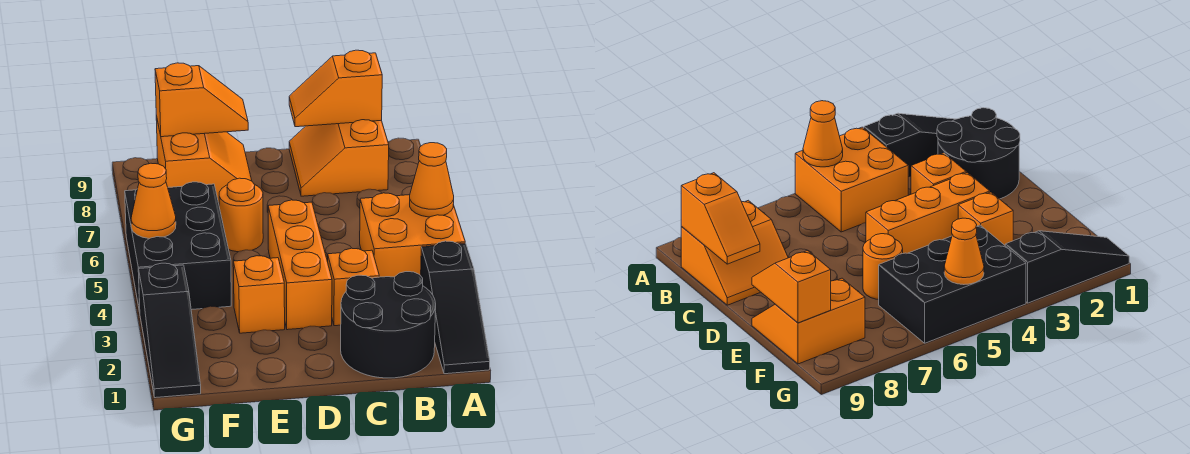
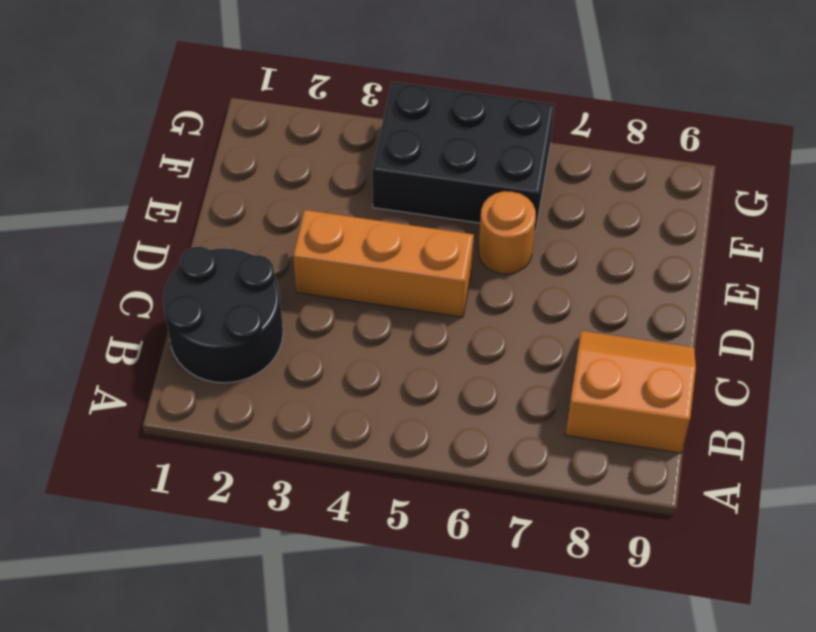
none -> black slope A1:A3 level 1 top 3
none -> orange brick A4:B5 level 1
none -> orange brick C3 level 1

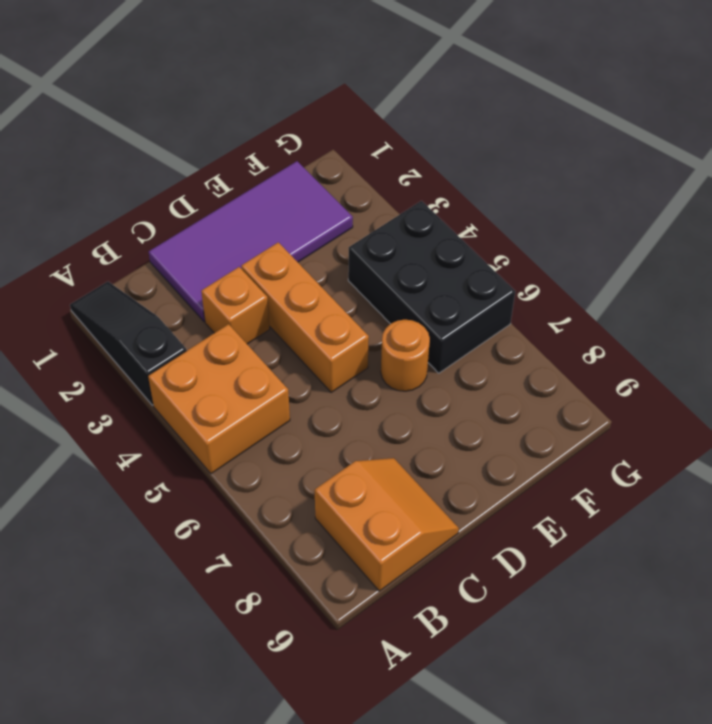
purple tile C1:F2 level 1 -> black round brick B1:C2 level 1
none -> orange brick E3 level 1
none -> orange slope E8:F9 level 1 top F
none -> black slope G1:G3 level 1 top 3

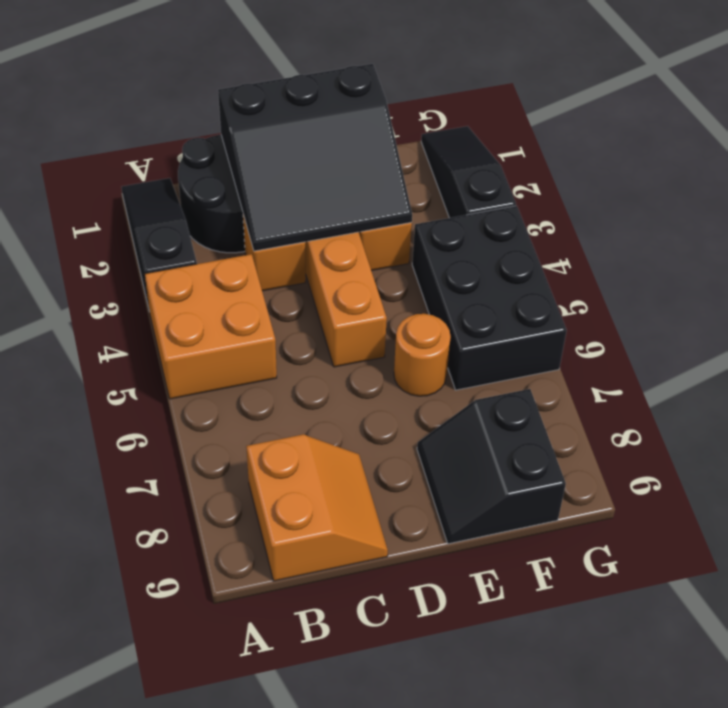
black slope C1:E3 level 2 top 1 -> none
black slope E8:F9 level 1 top F -> orange slope E8:F9 level 1 top F
none -> orange cone A5 level 2
none -> orange slope B9:C9 level 2 top B
none -> orange slope E9:F9 level 2 top F

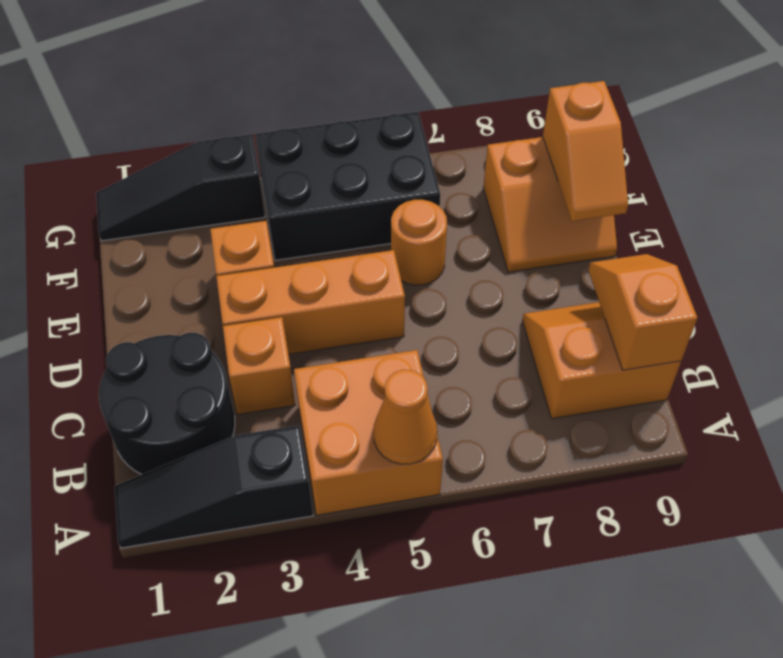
none -> orange cone G5 level 2

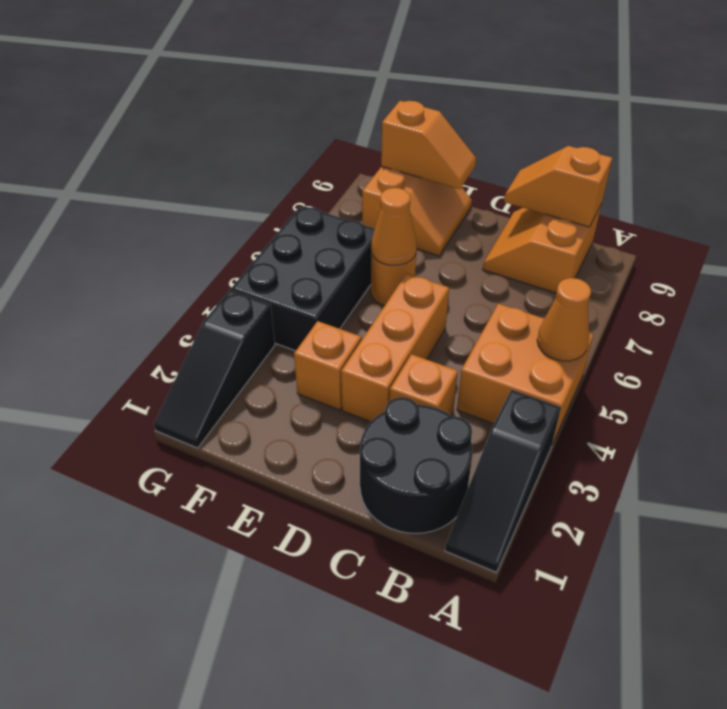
orange cone E6 level 2 -> orange cone G5 level 2

